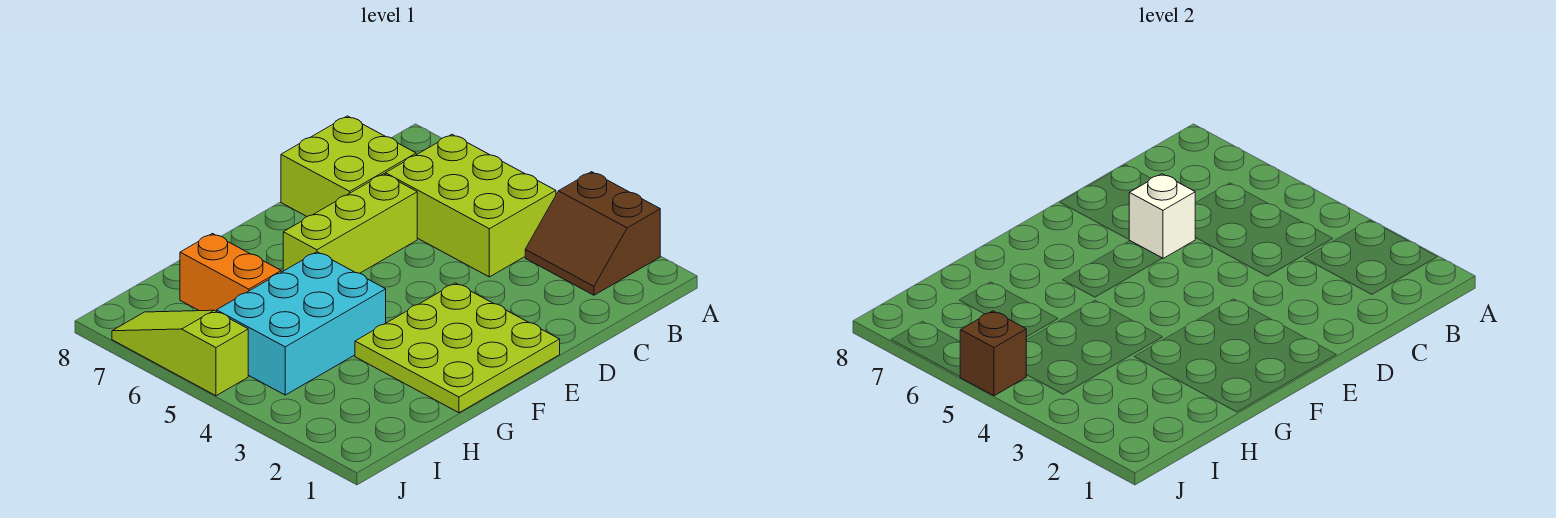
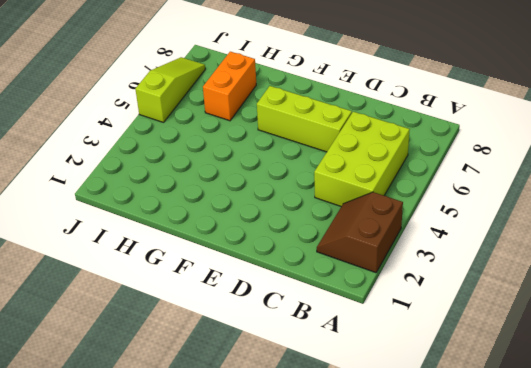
none -> lime brick C7:D8 level 1
none -> lime plate E1:G3 level 1

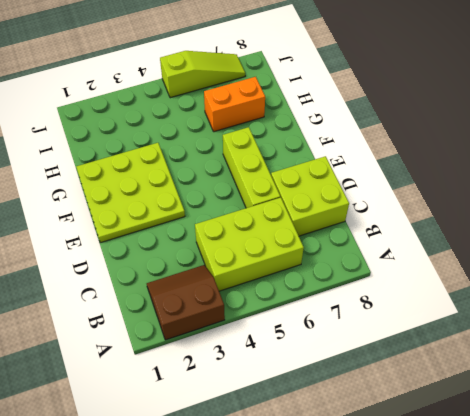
none -> cyan brick G4:I5 level 1
none -> white brick D6 level 2

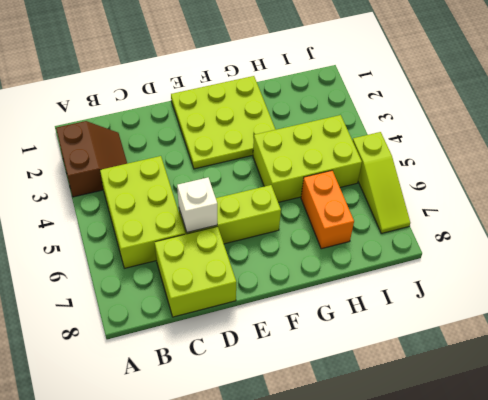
lime brick G4:I5 level 1 -> cyan brick G4:I5 level 1
none -> brown brick J5 level 2

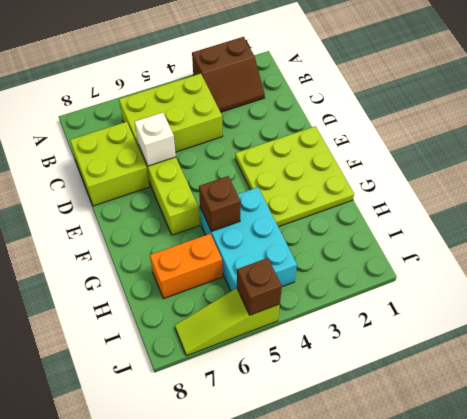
brown brick G5 level 2 -> none

